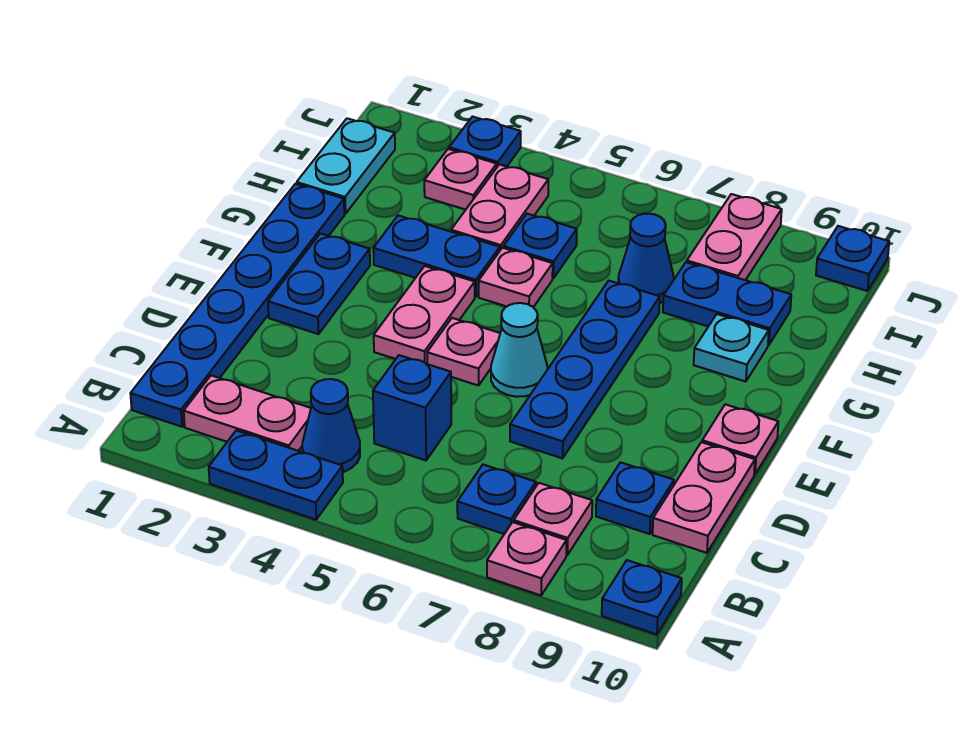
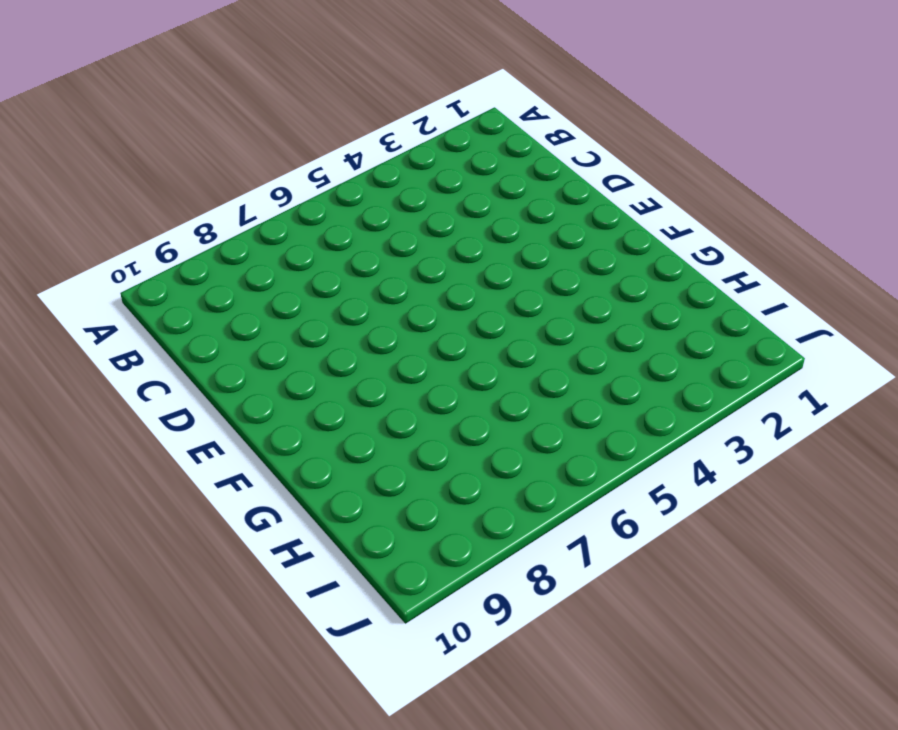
none -> blue plate A3:A4 level 1
none -> pink plate A8 level 1
none -> blue plate A10 level 1

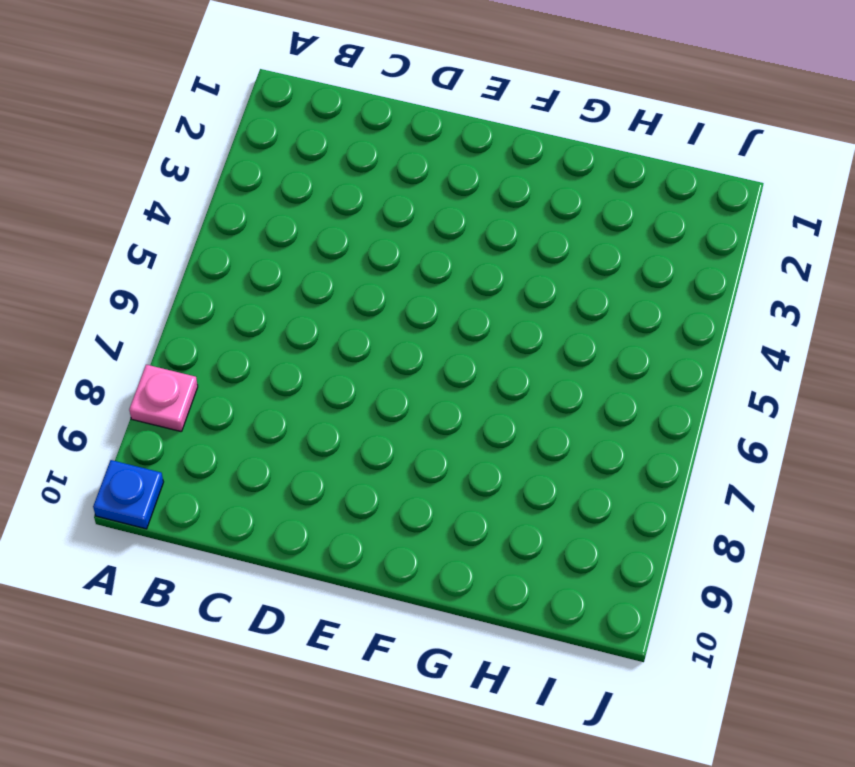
none -> blue plate A3:A4 level 1
none -> blue plate B1:G1 level 1
none -> pink plate B2:B3 level 1

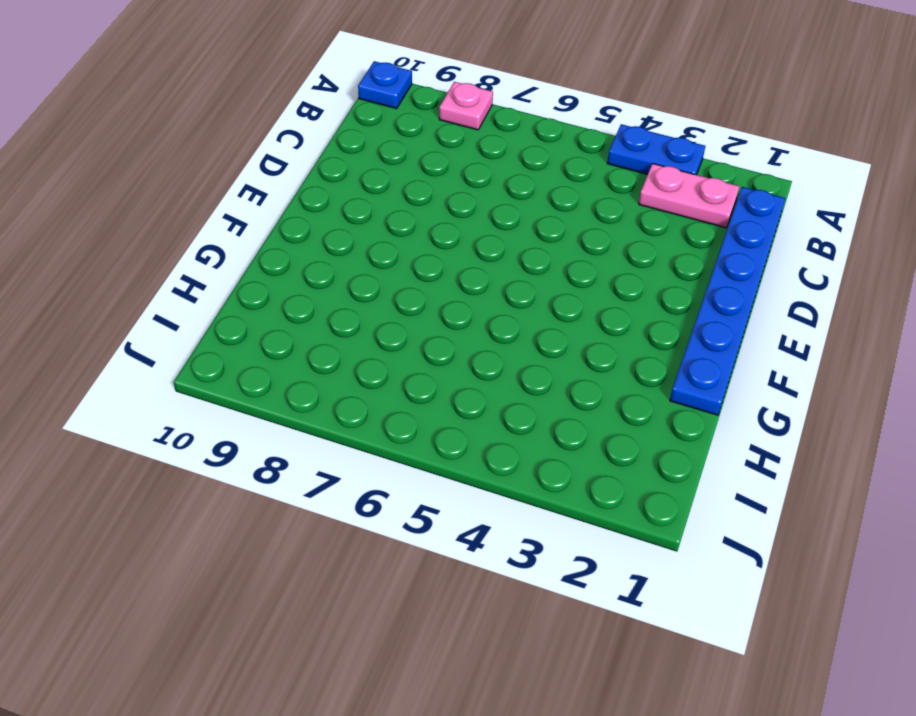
none -> blue cone B4 level 1
none -> blue plate B7 level 1
none -> pink plate B8 level 1

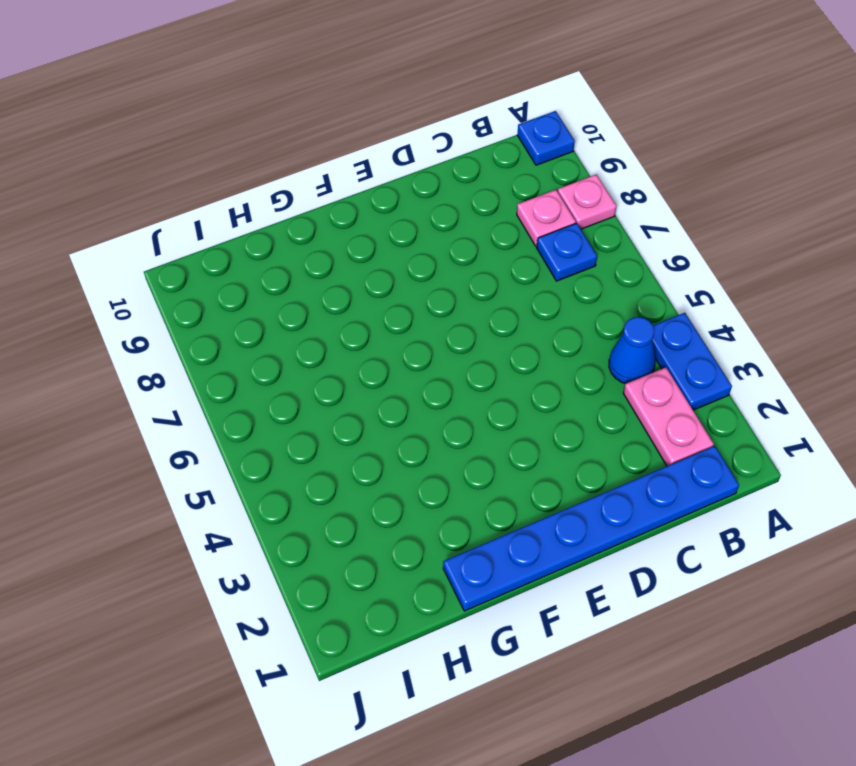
none -> blue brick C5 level 1
none -> blue plate C9 level 1
none -> pink plate C10:D10 level 1

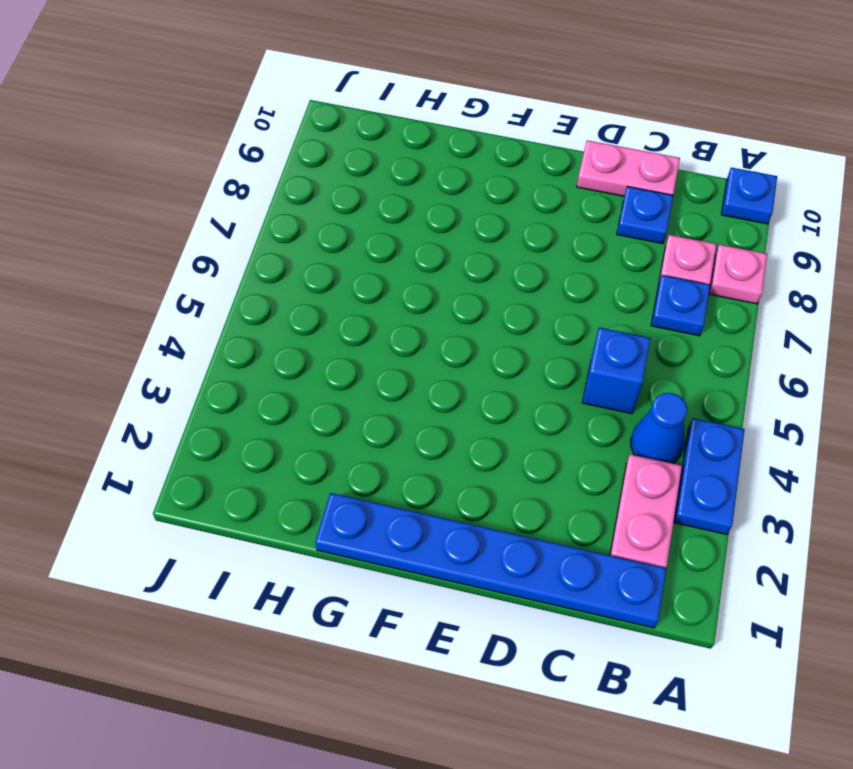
none -> blue plate D7:G7 level 1
none -> blue plate E2:F2 level 1
none -> pink plate E4:F4 level 1

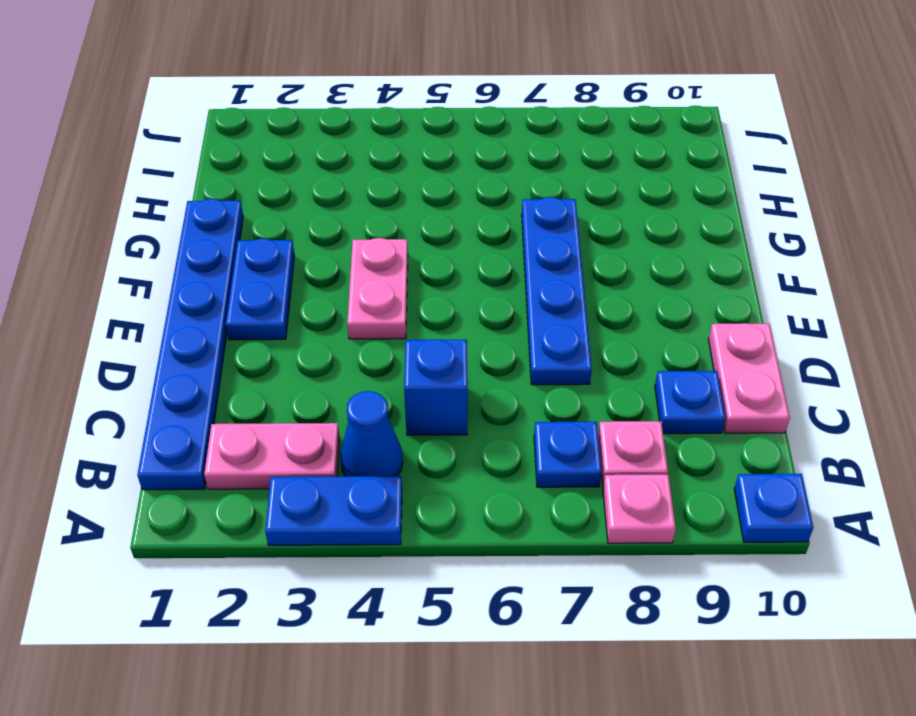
none -> pink plate E5 level 1
none -> cyan cone E6 level 1
none -> pink plate E10 level 1

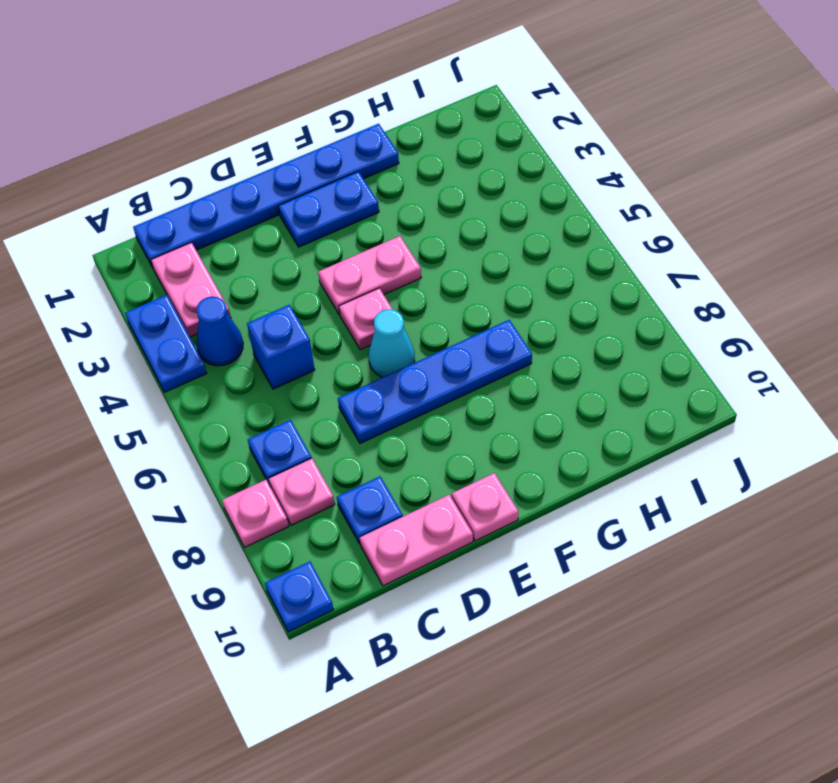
none -> blue plate G3:G4 level 1
none -> pink plate G5 level 1
none -> cyan plate G9 level 1

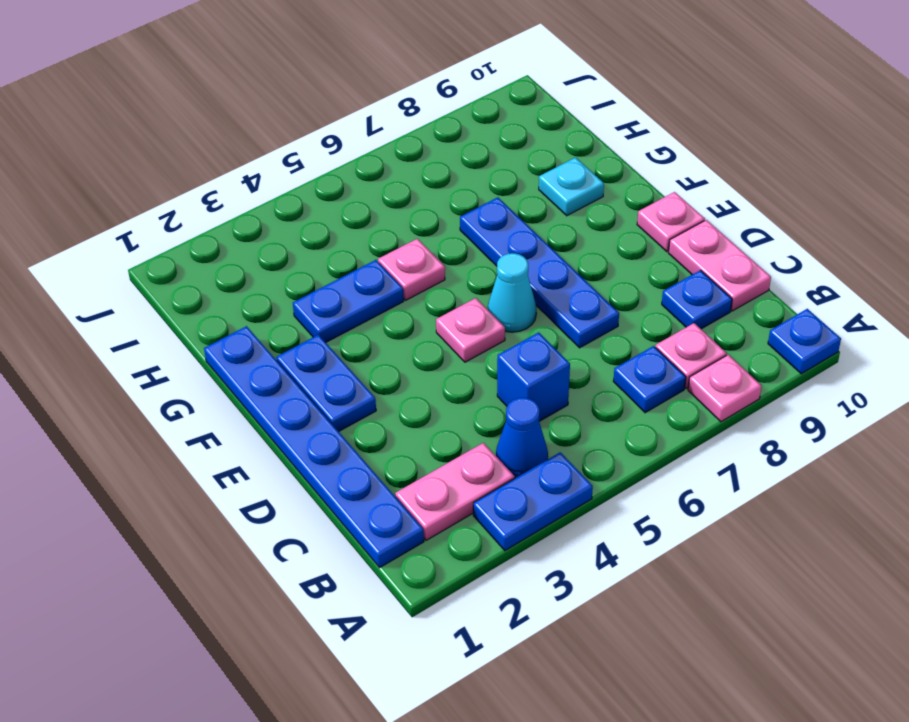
none -> pink plate E4:F4 level 1
none -> cyan plate H1:I1 level 1
none -> pink plate H4:I4 level 1

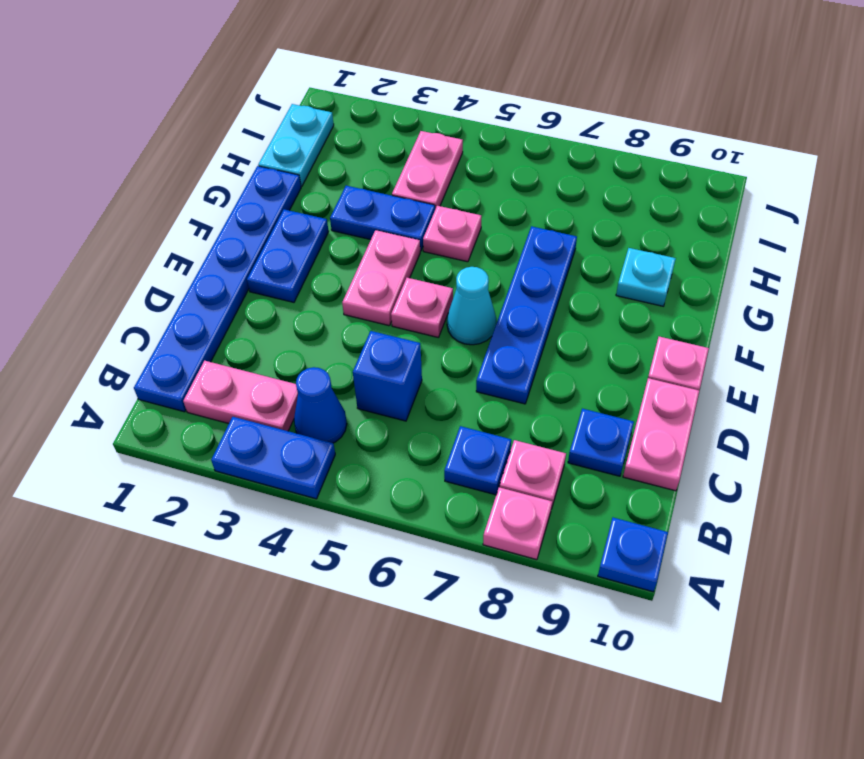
none -> blue plate H5 level 1
none -> blue cone H7 level 1
none -> blue plate H8:H9 level 1

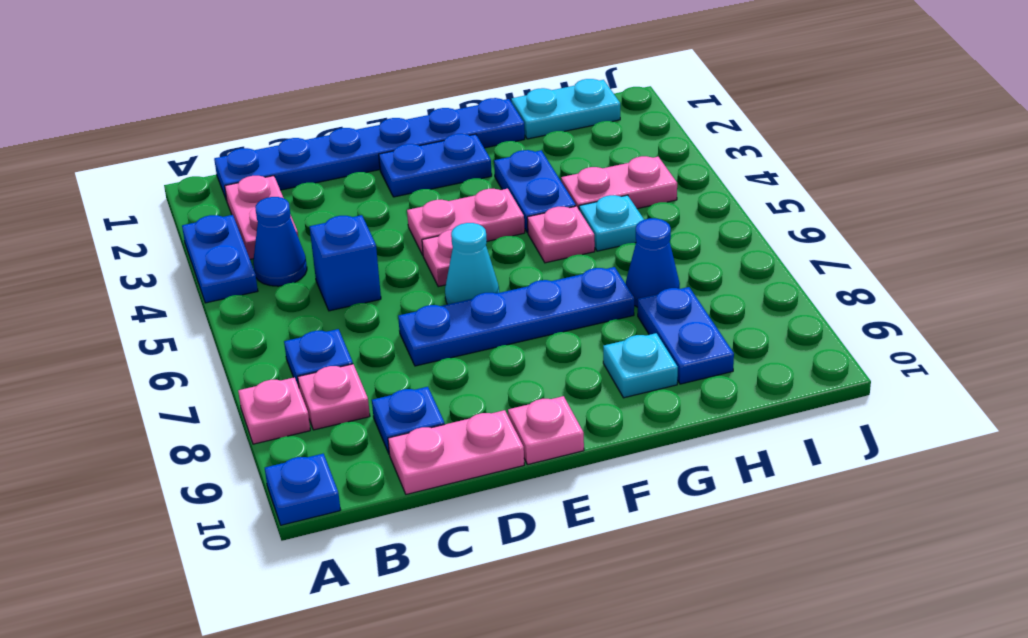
cyan plate H5 level 1 -> blue plate H5 level 1
none -> pink plate I3 level 1
none -> pink plate I8:J8 level 1
none -> blue plate J3 level 1

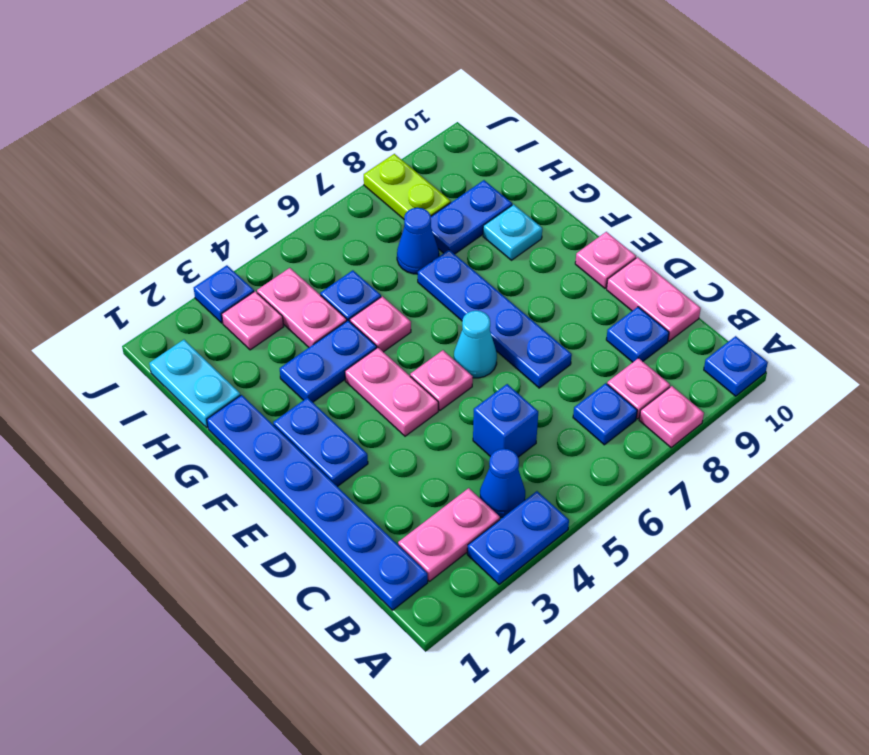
lime plate I8:J8 level 1 -> pink plate I8:J8 level 1
none -> blue plate J10 level 1

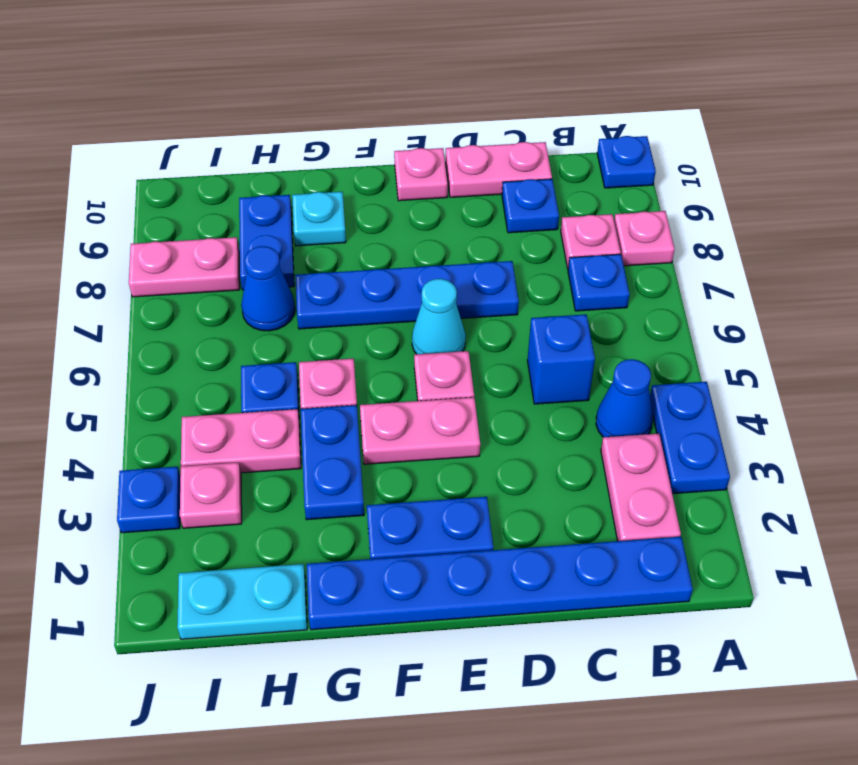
none -> blue plate J10 level 1

